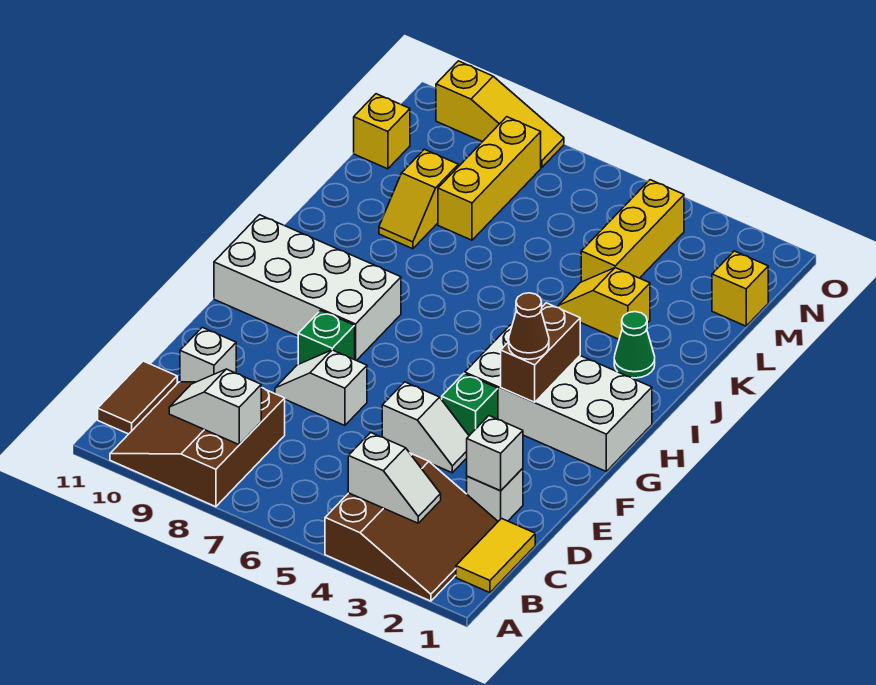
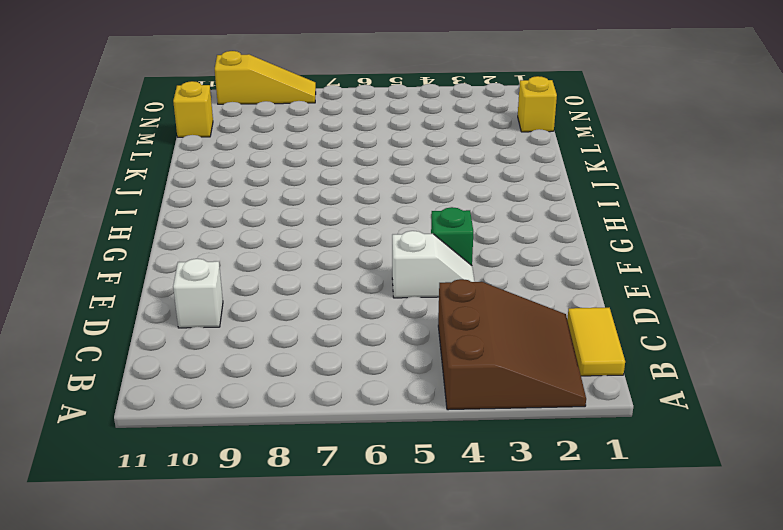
none -> brown slope A8:C10 level 1 top 8
none -> brown tile B11:C11 level 1
none -> white brick D2 level 1

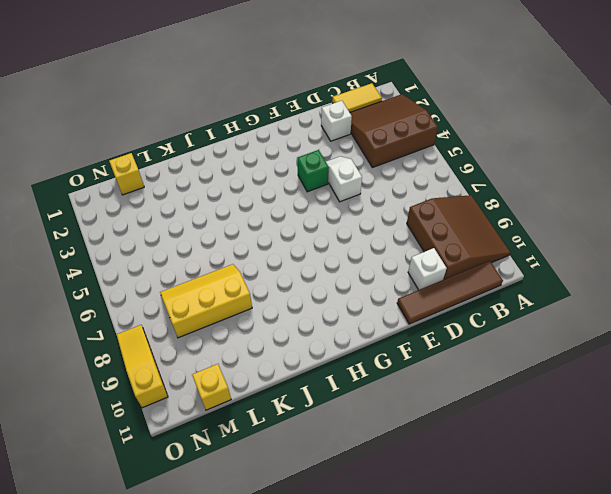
brown slope A8:C10 level 1 top C -> brown slope A8:C10 level 1 top 8
brown tile B11:E11 level 1 -> brown tile B11:C11 level 1
yellow slope K7:M8 level 1 top 8 -> yellow brick L8:N8 level 1
none -> white slope E7:E8 level 1 top 7
none -> green brick F8 level 1
none -> white brick G1:H4 level 1

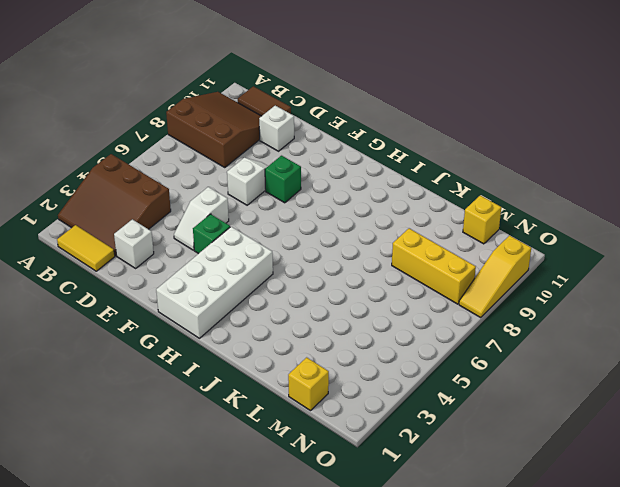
none -> white brick G8:H11 level 1
none -> green cone J2 level 1
none -> yellow slope K3:K4 level 1 top 3

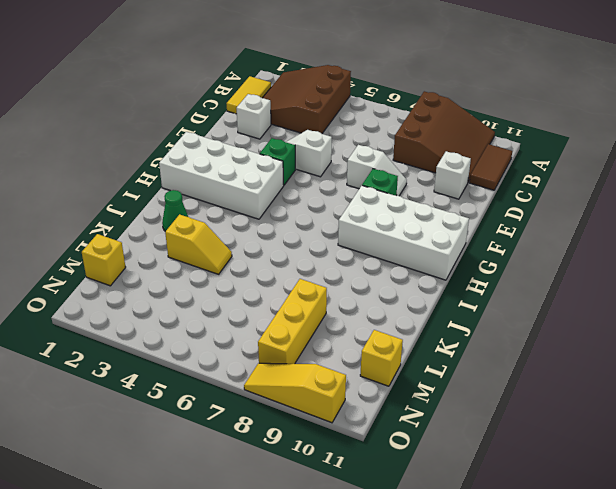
none -> yellow slope K9:L9 level 1 top L
none -> yellow brick L4:N4 level 1
none -> white slope B3:B4 level 2 top 4

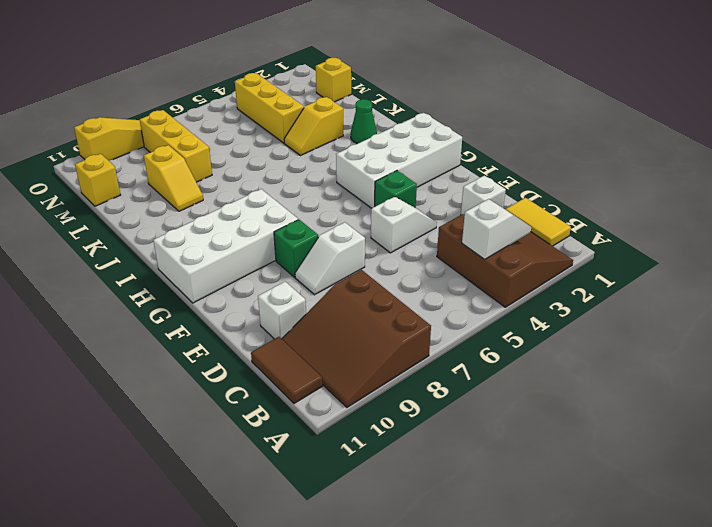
none -> white slope B8:B9 level 2 top 8
none -> white brick D2 level 2
none -> brown brick G3:H3 level 2

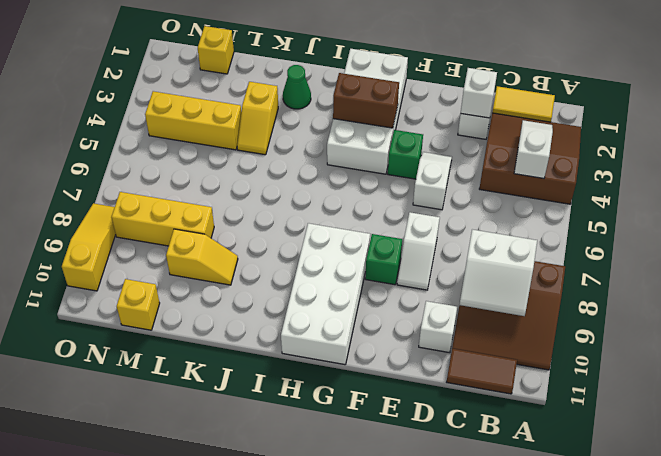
white slope B8:C9 level 2 top 8 -> white slope B8:B9 level 2 top 8
none -> brown cone G3 level 3

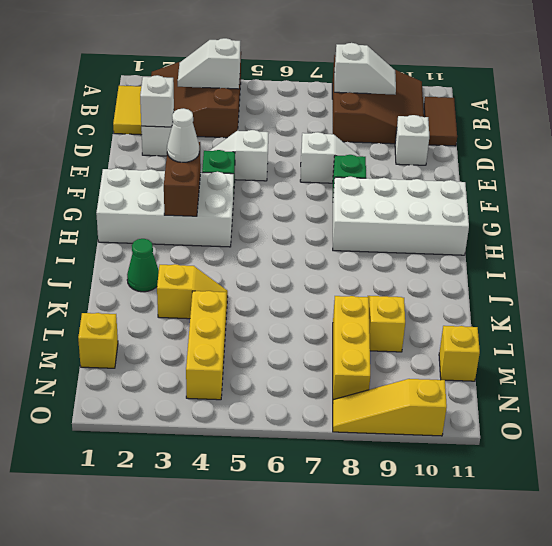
white cone G3 level 3 -> brown cone G3 level 3

